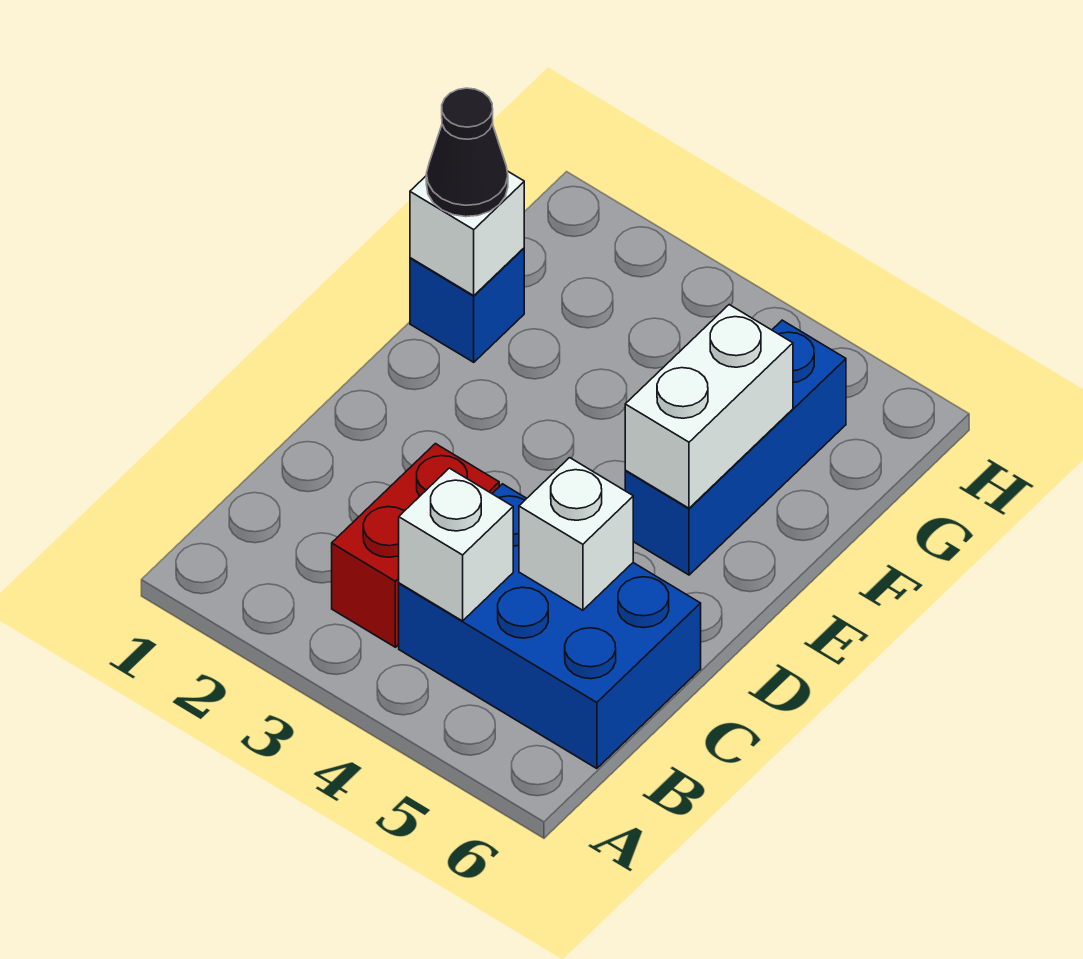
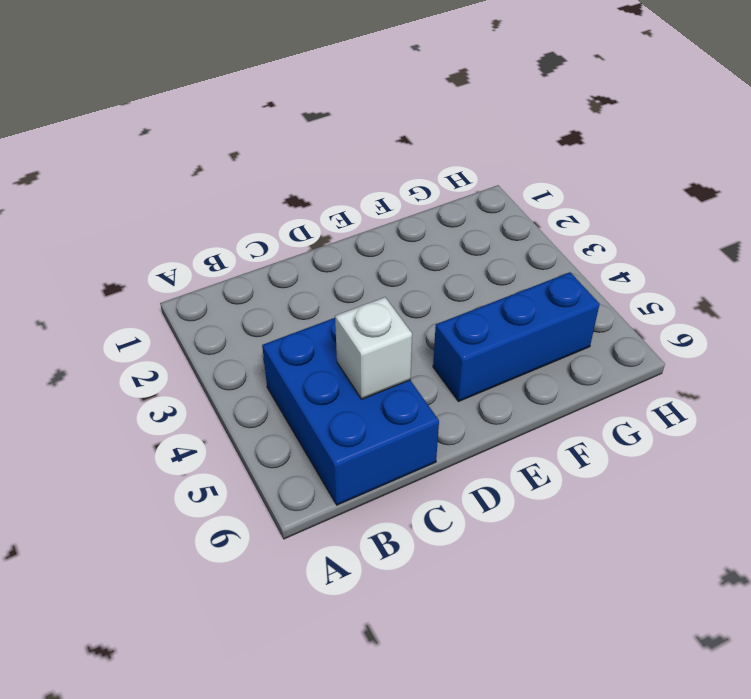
none -> red brick B3:C3 level 1
none -> blue brick F1 level 1

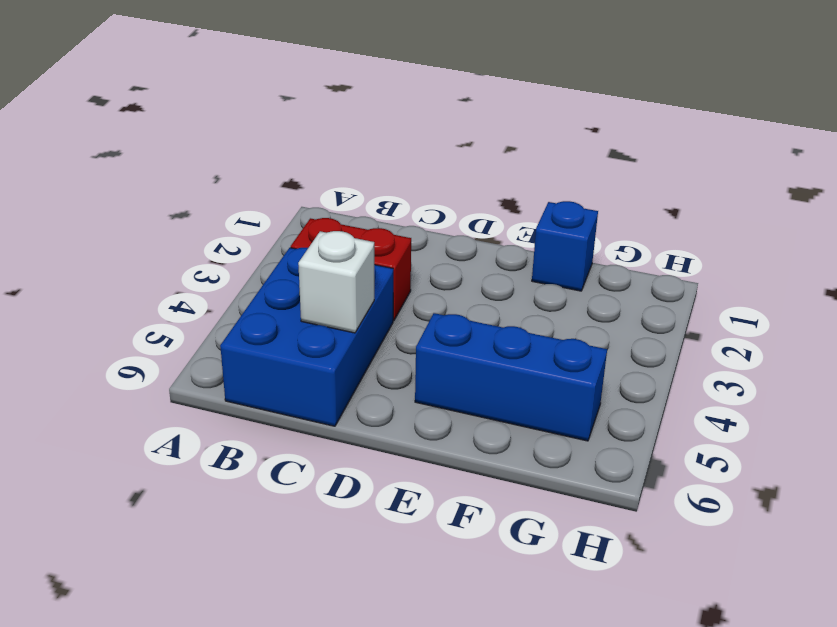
none -> white brick B4 level 2
none -> white brick E5:F5 level 2

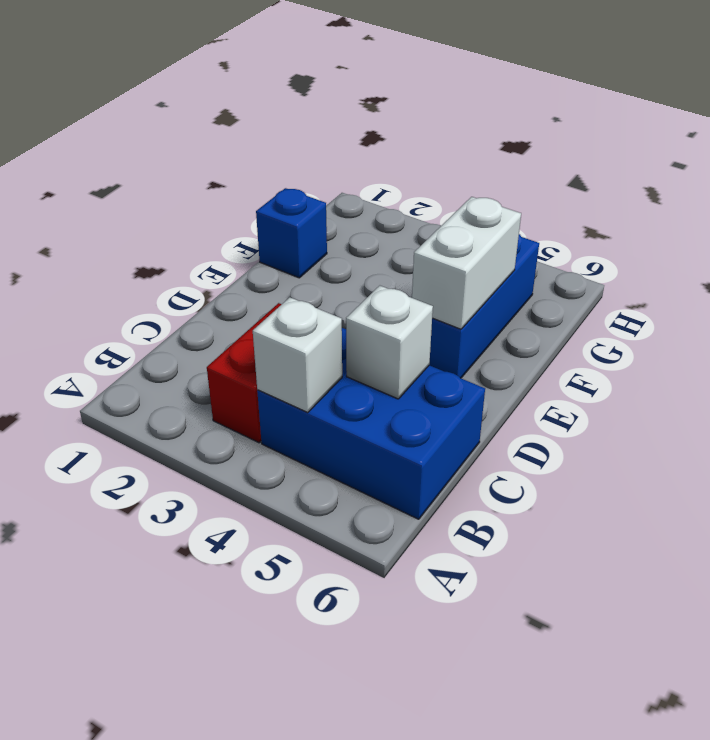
none -> white brick F1 level 2
none -> black cone F1 level 3

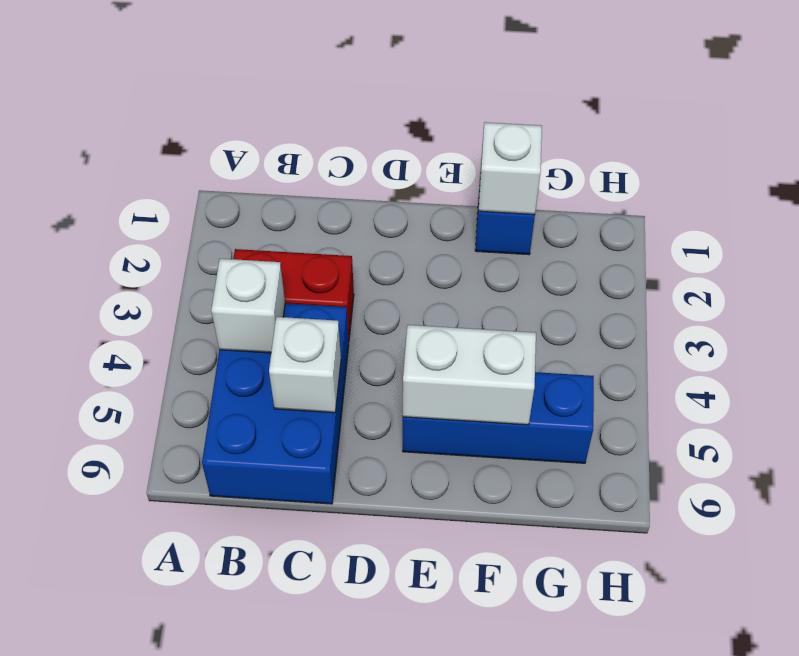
none -> black cone F1 level 3

